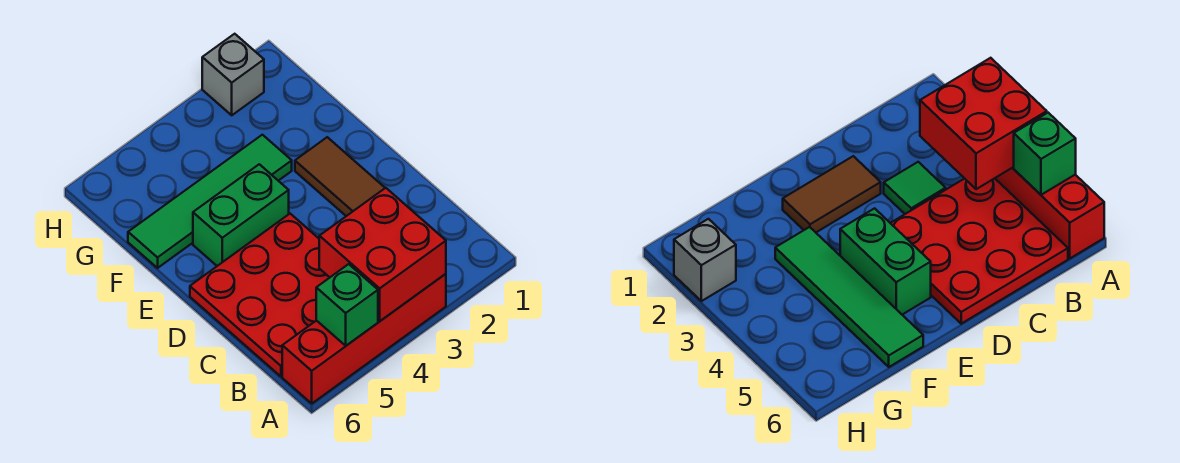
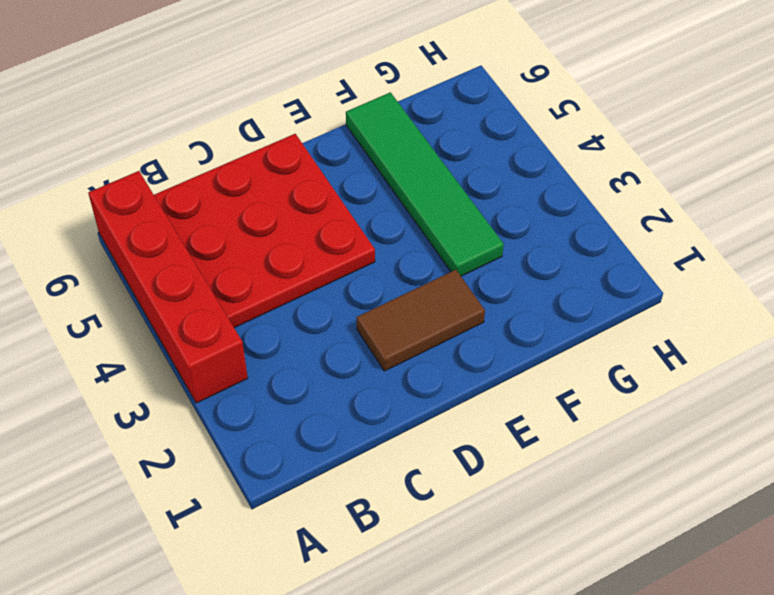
none -> green tile C3 level 1
none -> green brick E4:E5 level 1

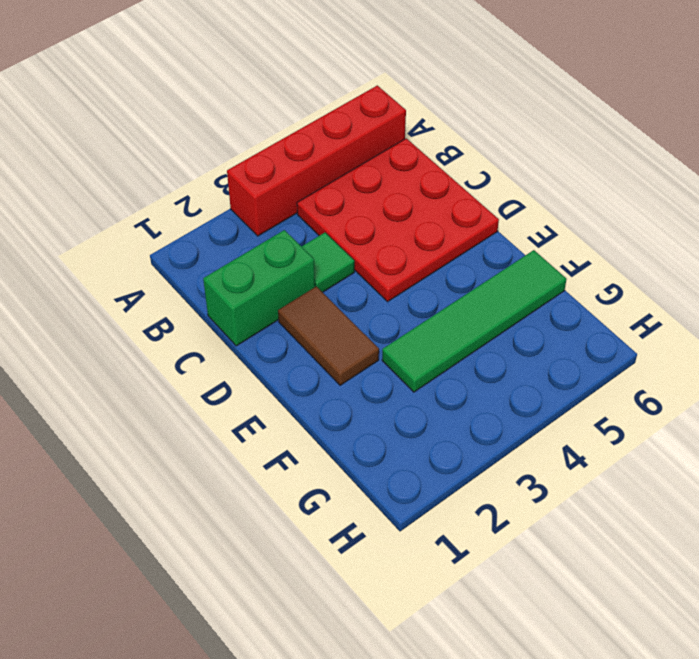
green brick C1:C2 level 1 -> green brick E4:E5 level 1
none -> grey brick H2 level 1
none -> red brick A3:B4 level 2

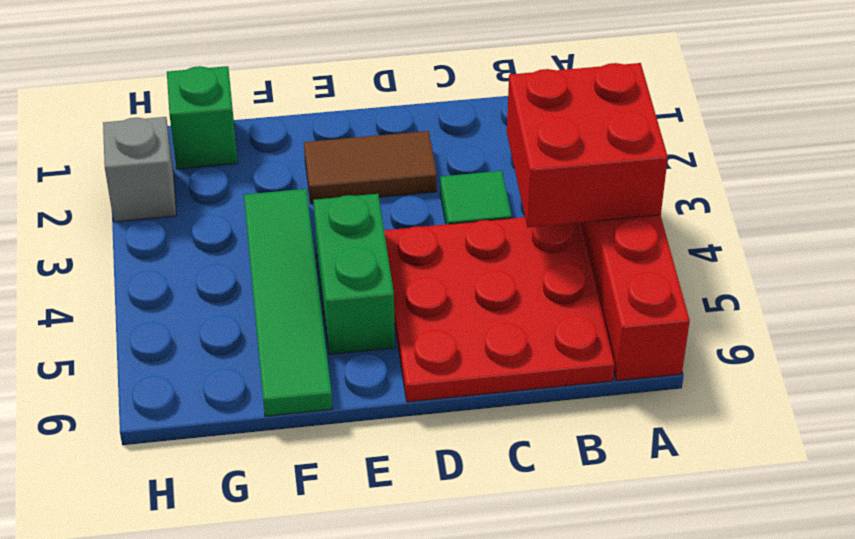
green brick G1 level 1 -> green brick A5 level 2

